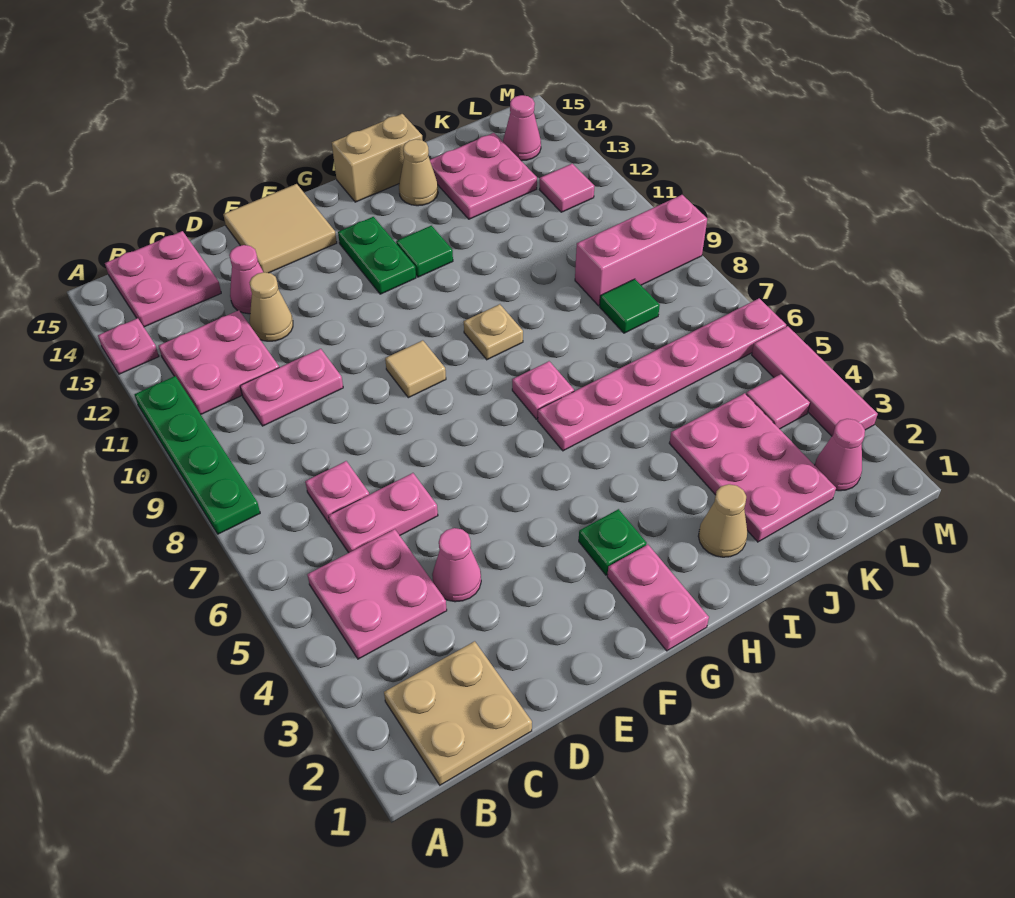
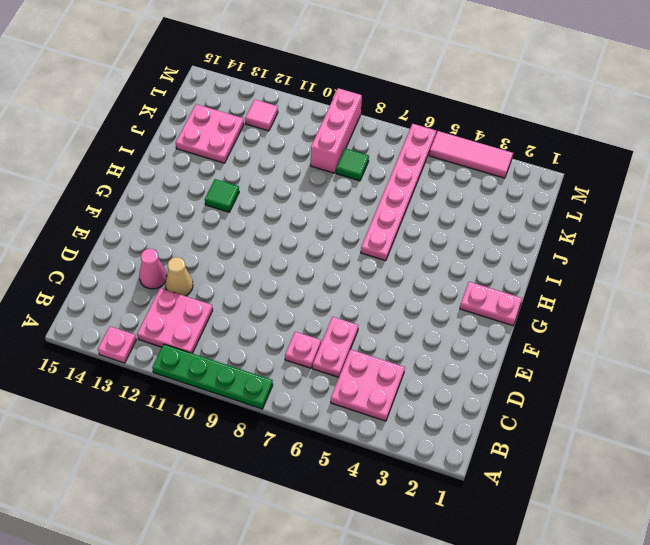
none -> tan plate B1:C2 level 1
none -> pink plate B14:C15 level 1
none -> pink plate C10:D10 level 1
none -> pink cone D4 level 1

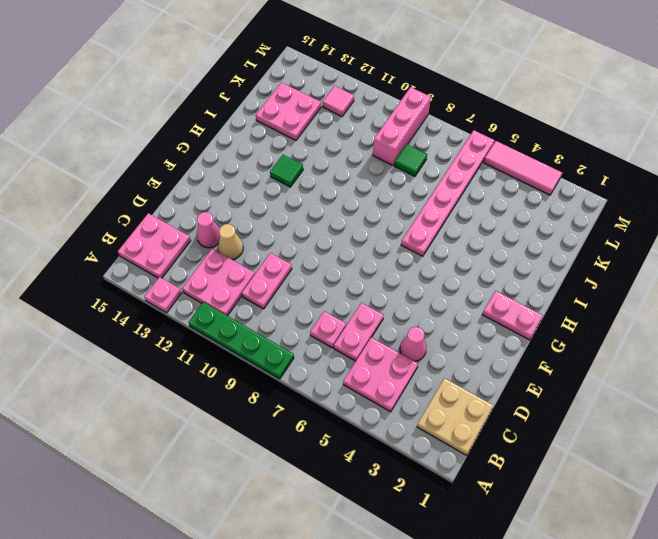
none -> tan tile E14:F15 level 1
none -> tan tile F9 level 1
none -> green plate G3 level 1
none -> green plate G12:G13 level 1

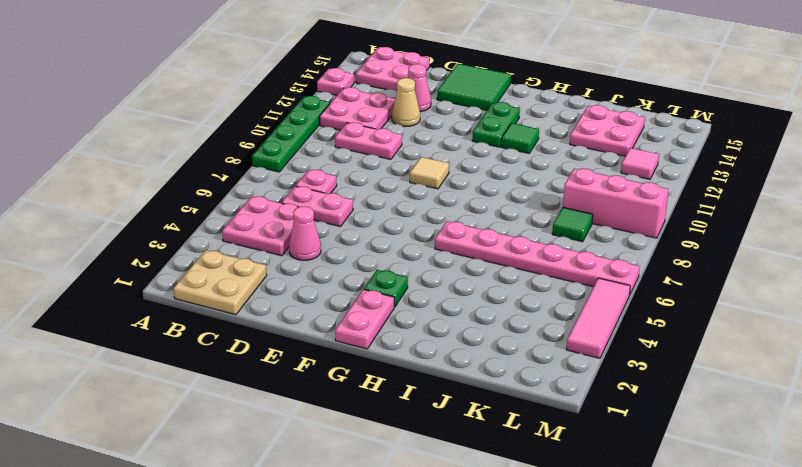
green tile E14:F15 level 1 -> tan tile E14:F15 level 1
none -> pink plate H7 level 1
none -> tan plate H9 level 1
none -> tan brick H15:I15 level 1
none -> tan cone I2 level 1

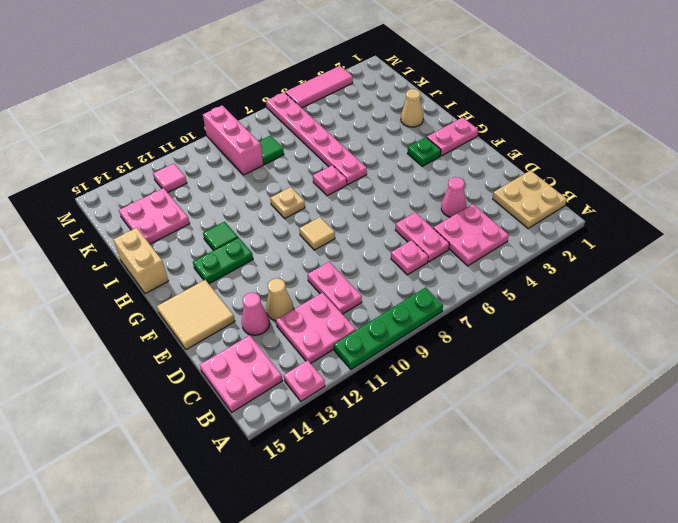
none -> tan cone I14 level 1
none -> pink plate J2:K4 level 1
none -> pink cone L2 level 1
none -> pink tile L4 level 1

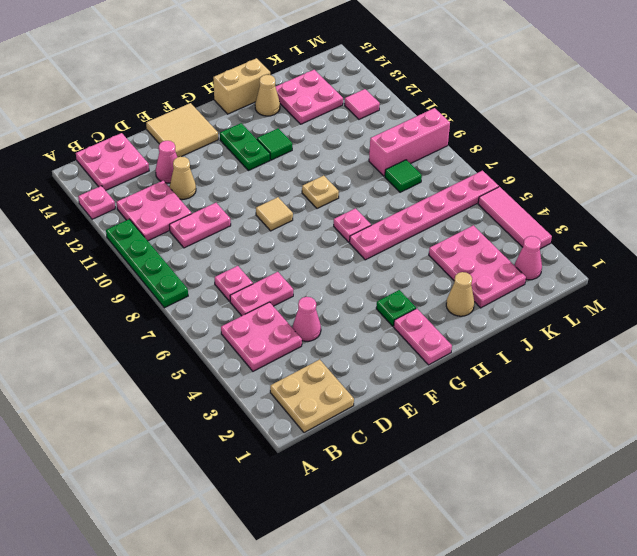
none -> pink tile L4 level 1
none -> pink cone L14 level 1

